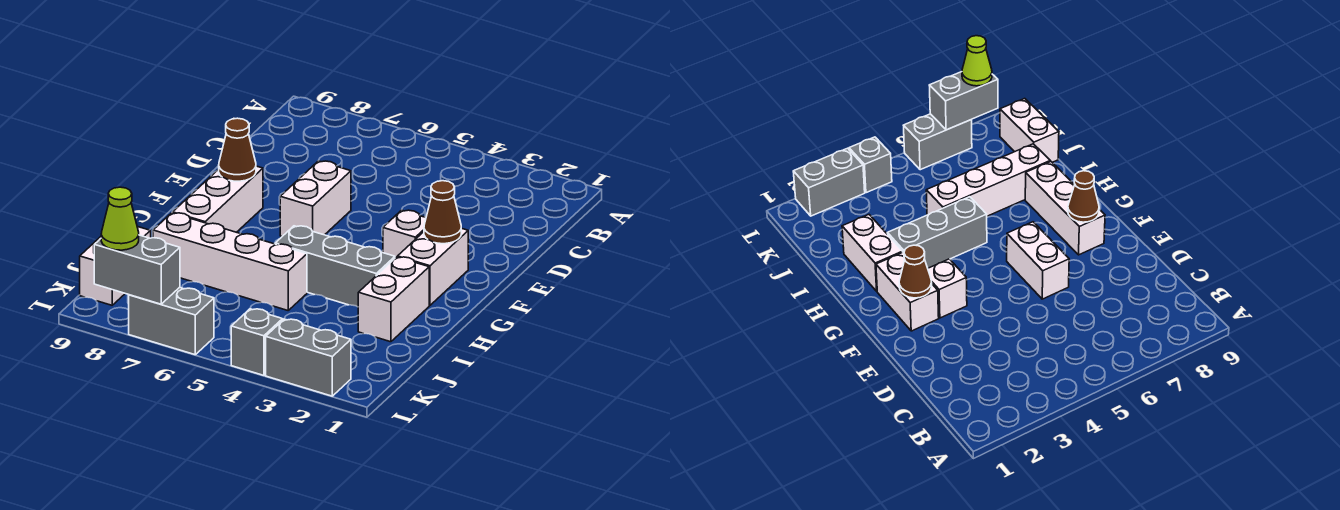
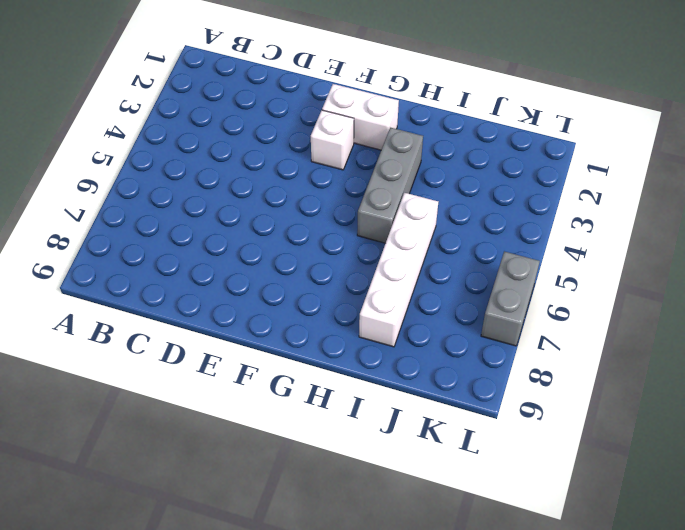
none -> white brick E6:F6 level 1
none -> white brick F8:H8 level 1
none -> white brick H2:I2 level 1

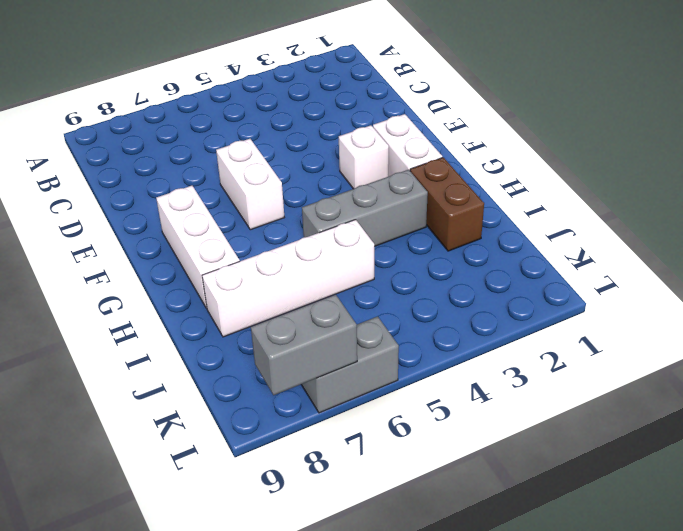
brown brick H2:I2 level 1 -> white brick H2:I2 level 1
none -> white brick J9:K9 level 1
none -> grey brick L2:L3 level 1
none -> grey brick L4 level 1

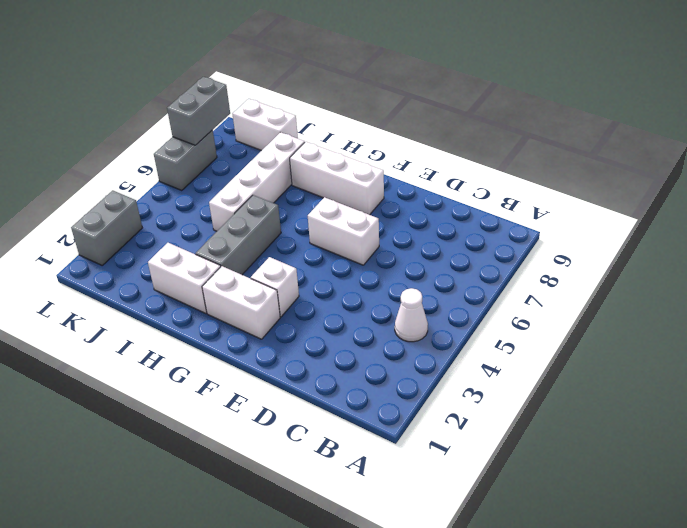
white cone B4 level 1 -> none
none -> grey brick L4 level 1
none -> brown cone F2 level 2
none -> brown cone F8 level 2

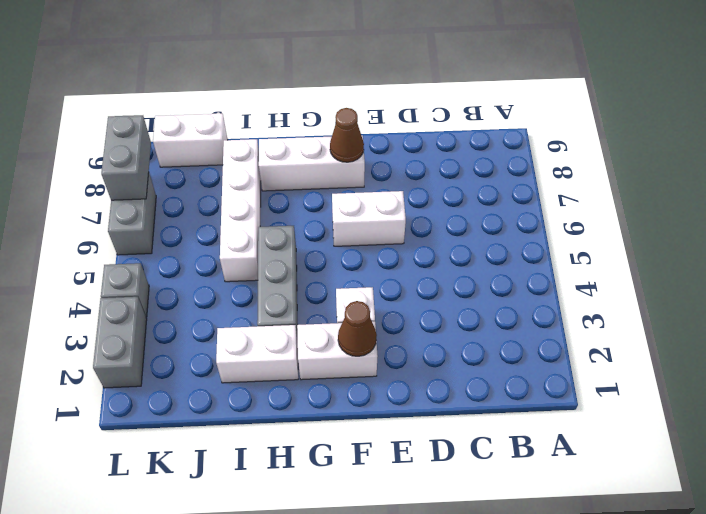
none -> lime cone L8 level 3

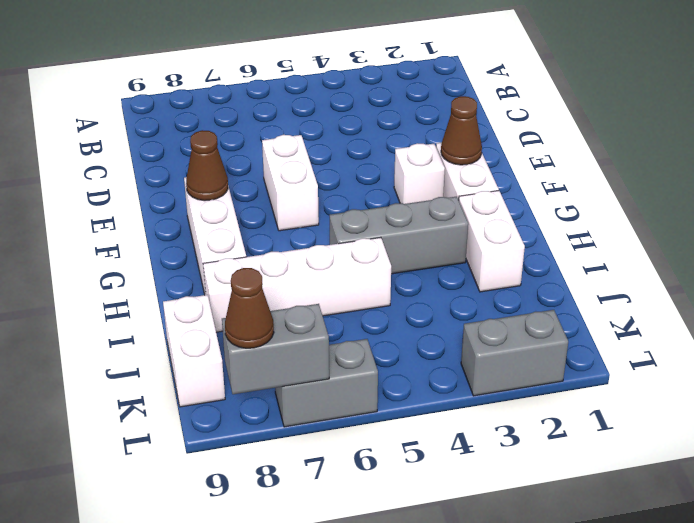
brown cone L8 level 3 -> lime cone L8 level 3
none -> grey brick L4 level 1

